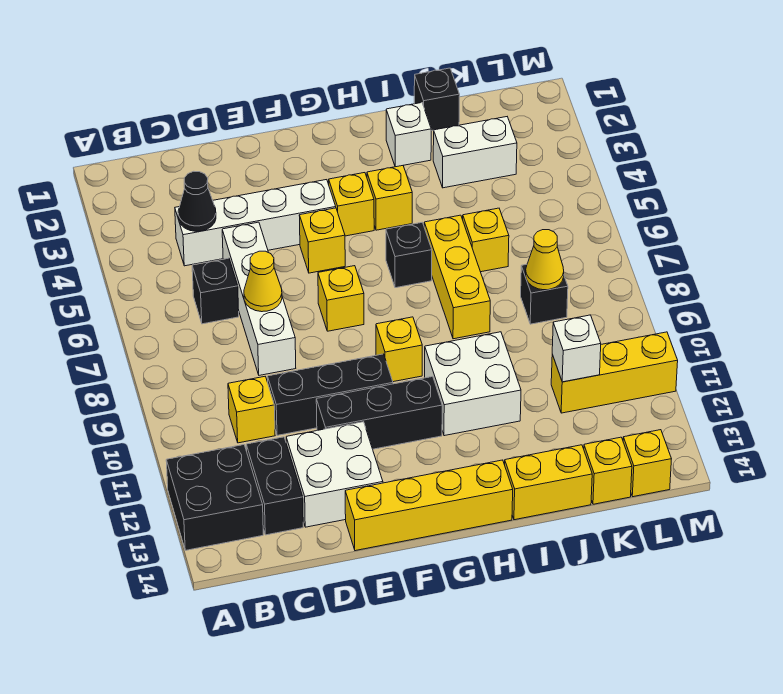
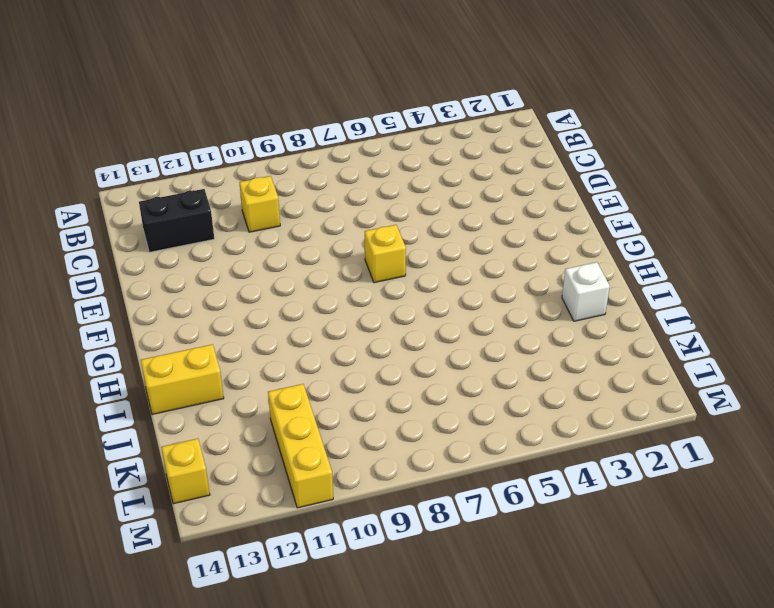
yellow brick I13:I14 level 1 -> yellow brick I14:J14 level 1
none -> black brick A12:B13 level 1
none -> white brick C4:F4 level 1
none -> black brick C6 level 1
none -> white brick D5:D8 level 1

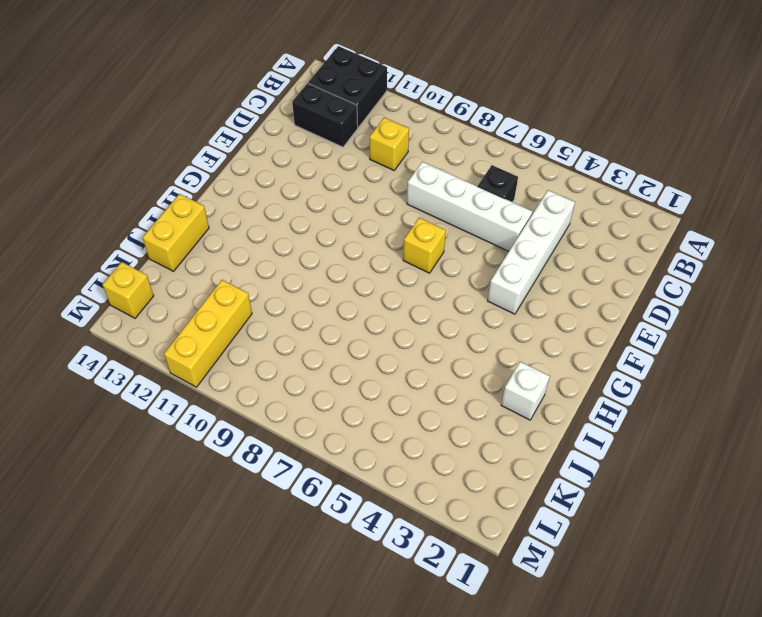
none -> black brick D10:F10 level 1
none -> white brick D12:E13 level 1
none -> black brick E11:G11 level 1
none -> yellow brick E14:H14 level 1

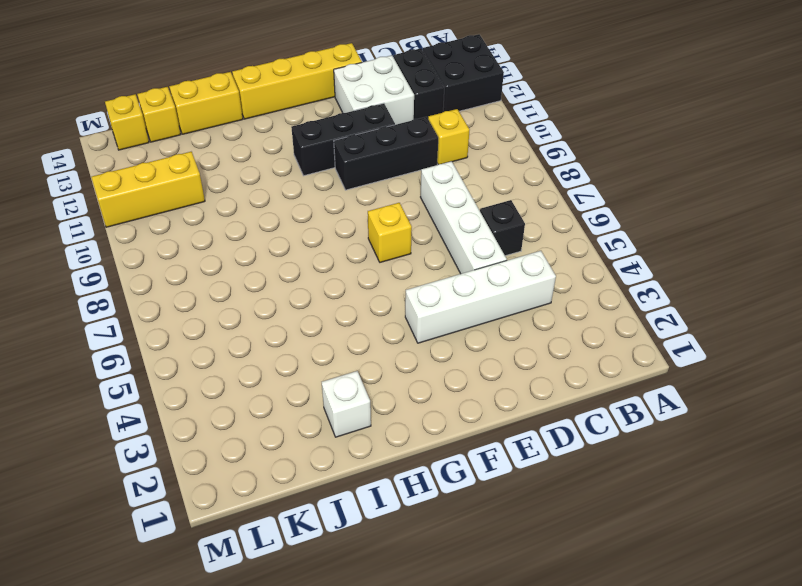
none -> yellow brick F5 level 1
none -> yellow brick G4 level 1
none -> yellow brick G9 level 1
none -> yellow brick H4 level 1

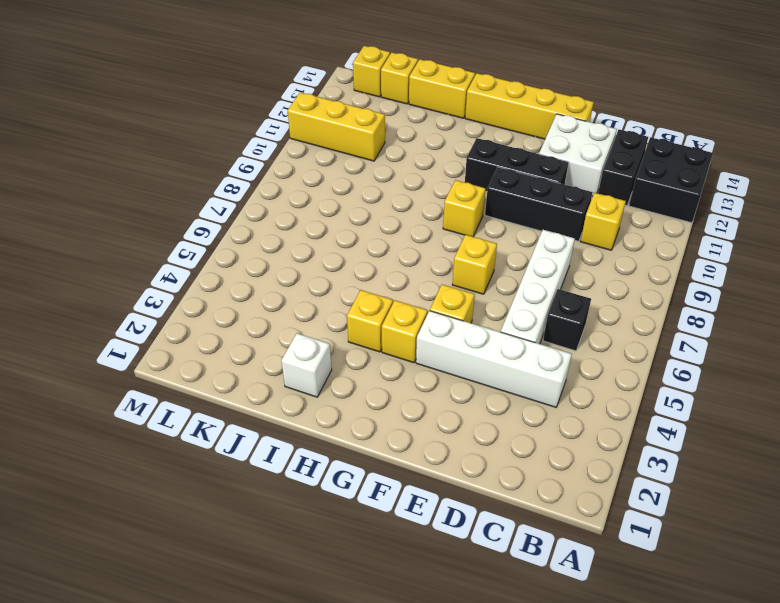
none -> black brick H6 level 1
none -> white brick H10:I11 level 1
none -> yellow brick I6:I8 level 1
none -> black brick J1 level 1

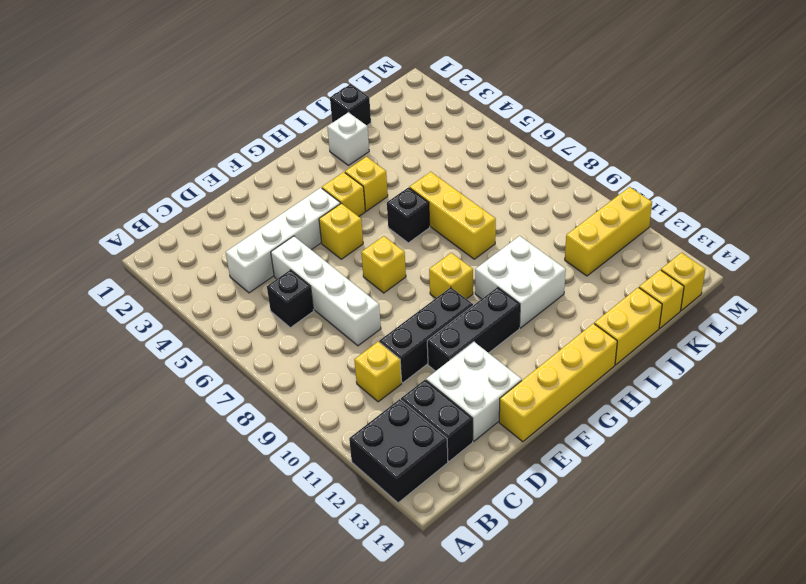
none -> white brick J3:K3 level 1
none -> yellow brick J6 level 1
none -> black brick K8 level 1
none -> black cone C4 level 2

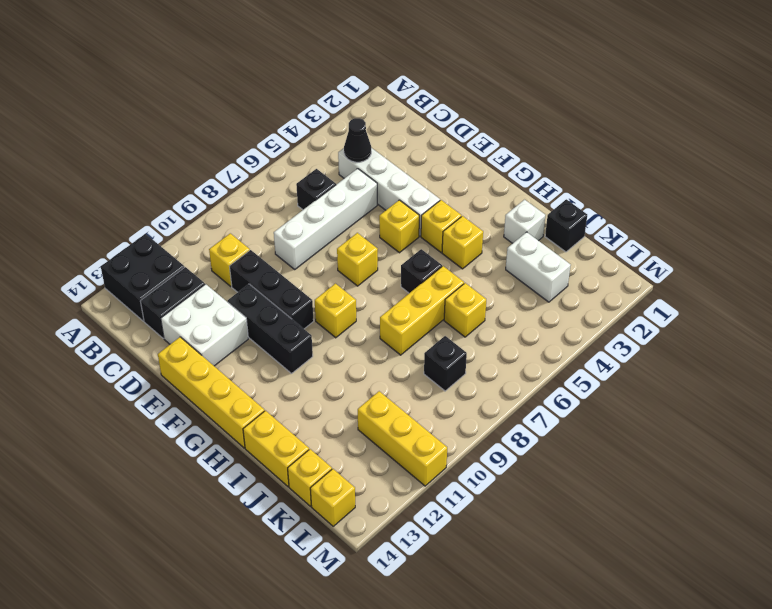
none -> white brick H10:I11 level 1
none -> yellow cone D7 level 2
none -> yellow cone K8 level 2
none -> white brick K11 level 2

